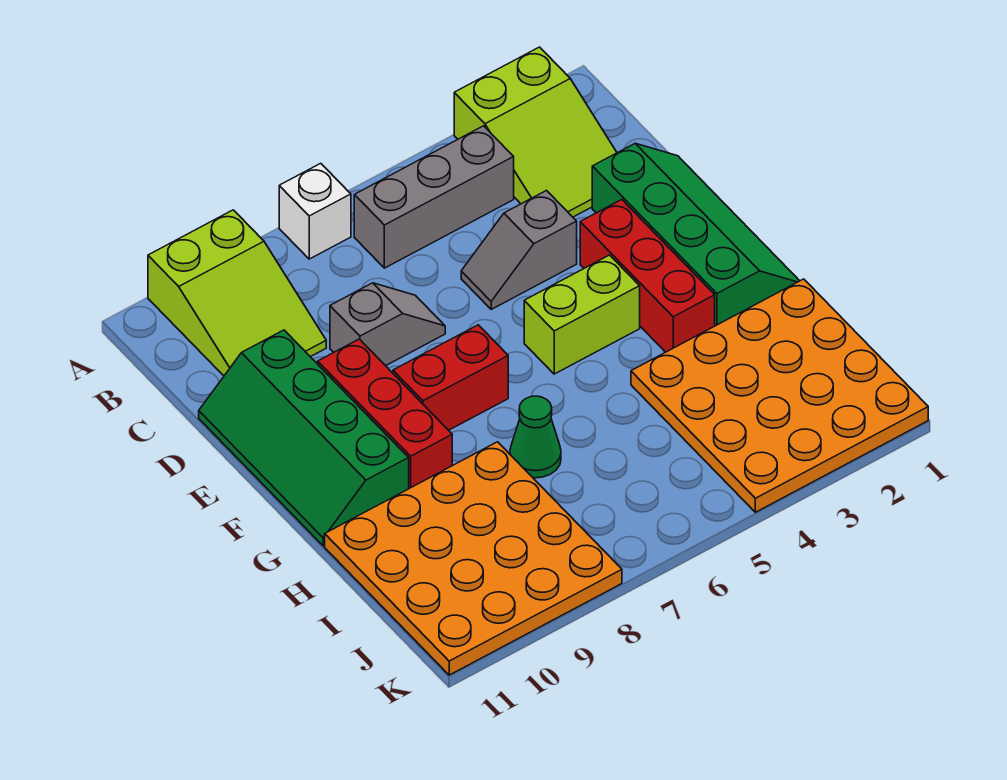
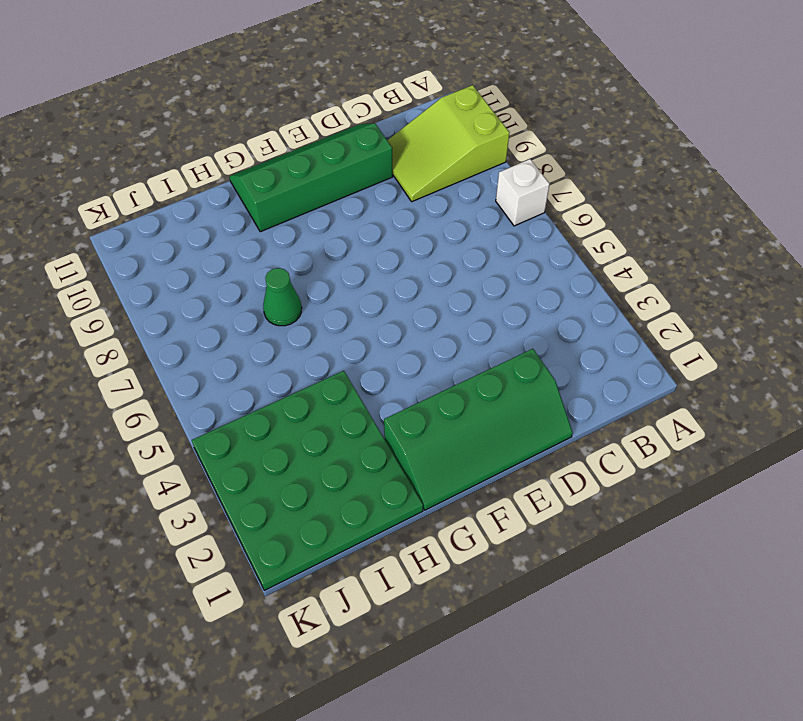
green plate H1:K4 level 1 -> orange plate H1:K4 level 1
none -> lime slope A2:C3 level 1 top A
none -> grey brick B4:B6 level 1
none -> grey slope D4:D5 level 1 top 4

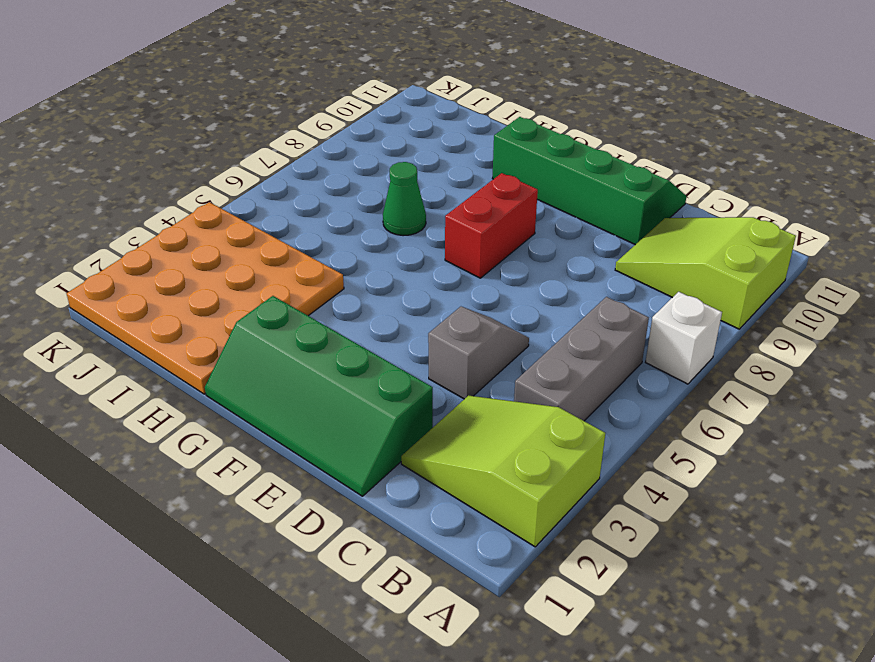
none -> grey slope D7:D8 level 1 top 8
none -> red brick E3:G3 level 1
none -> red brick E9:G9 level 1

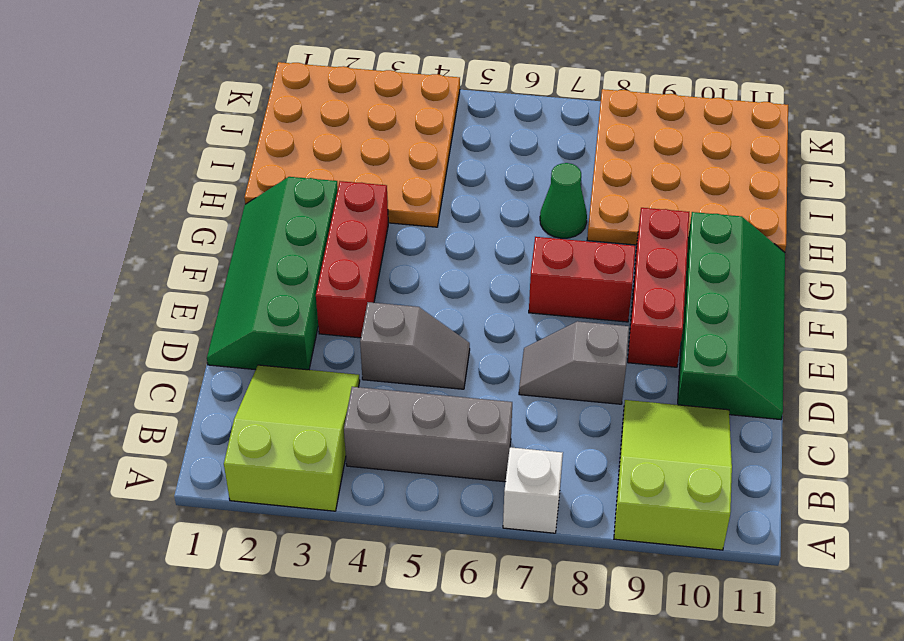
none -> lime brick F4:F5 level 1

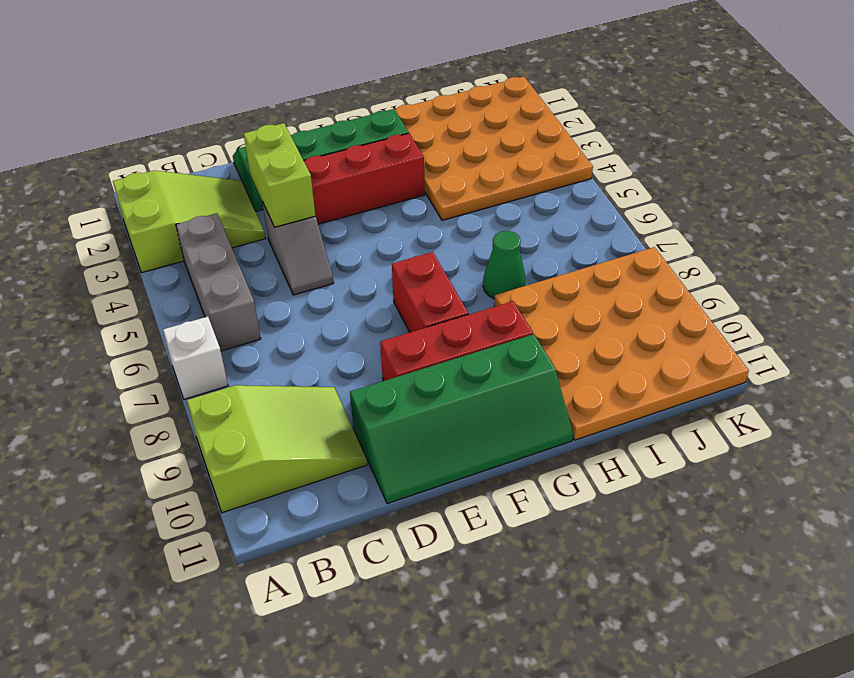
lime brick D3:D4 level 2 -> lime brick F4:F5 level 1
none -> grey slope D7:D8 level 1 top 8

